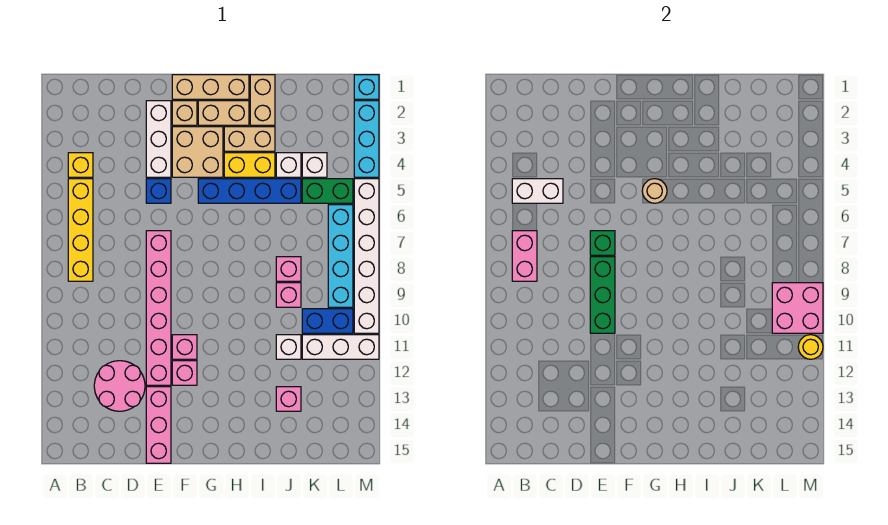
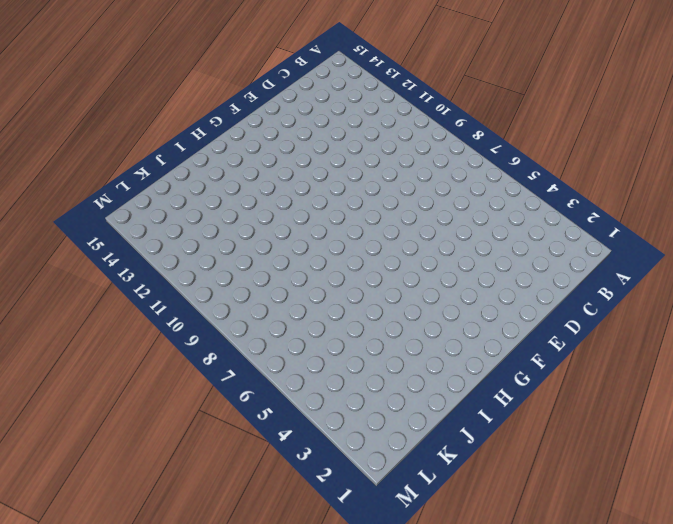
none -> yellow brick B4 level 1
none -> yellow brick B5:B8 level 1
none -> pink round brick C12:D13 level 1
none -> white brick E2:E4 level 1

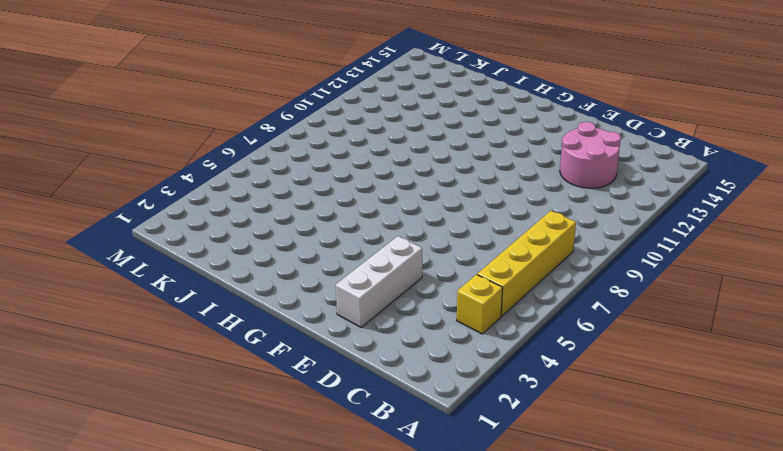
none -> blue brick E5 level 1
none -> pink brick E7:E12 level 1
none -> pink brick E13:E15 level 1
none -> tan brick F1:H1 level 1

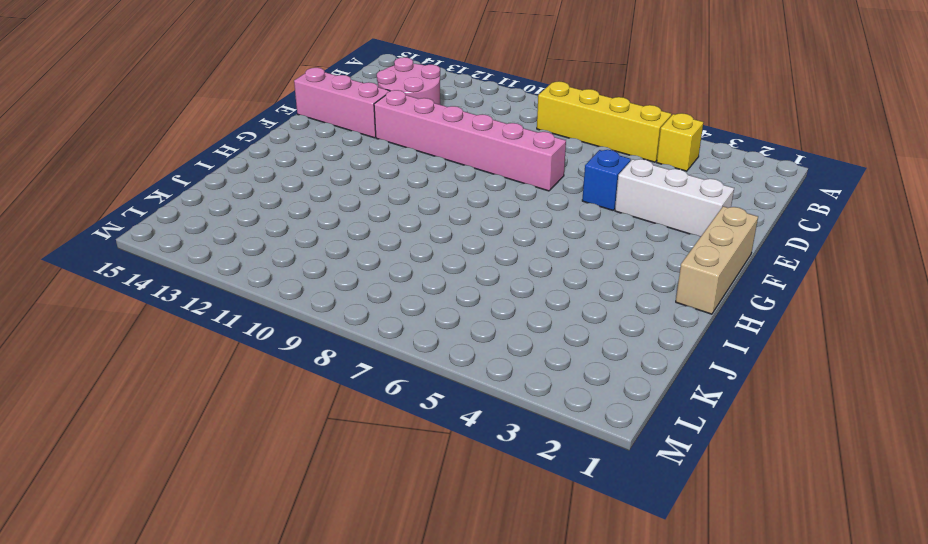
none -> tan brick F2 level 1
none -> tan brick F3:G4 level 1
none -> pink brick F11 level 1
none -> pink brick F12 level 1

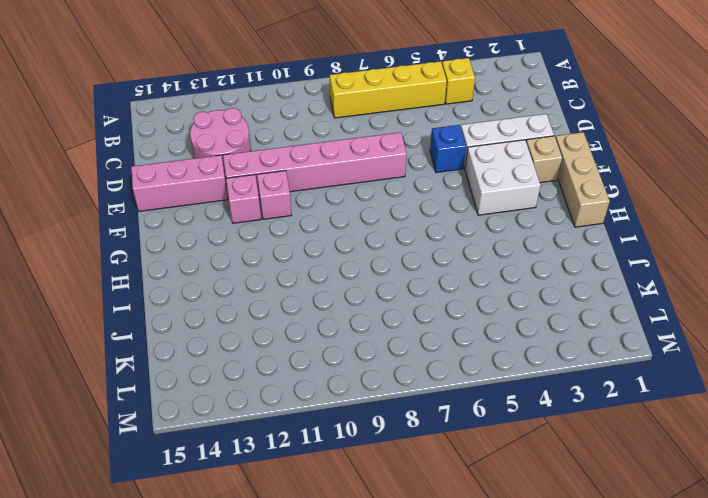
white brick F3:G4 level 1 -> tan brick F3:G4 level 1
none -> tan brick G2:H2 level 1
none -> blue brick G5:J5 level 1
none -> tan brick H3:I3 level 1
none -> yellow brick H4:I4 level 1

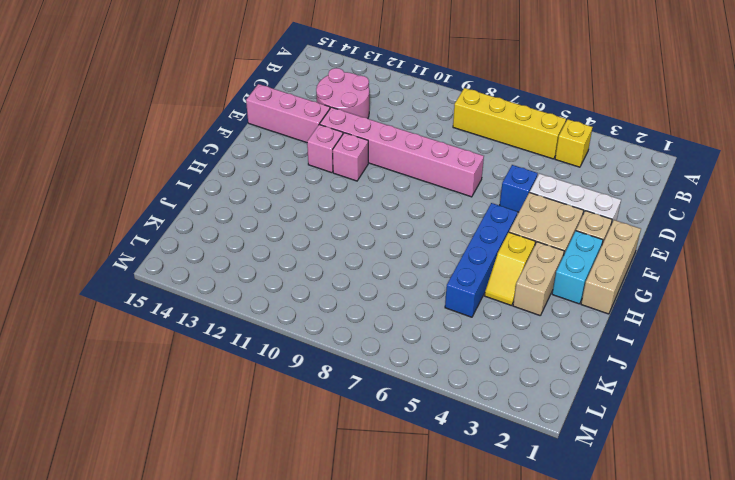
cyan brick G2:H2 level 1 -> tan brick G2:H2 level 1
yellow slope H4:I4 level 1 top H -> yellow brick H4:I4 level 1
none -> tan brick I1:I2 level 1
none -> white brick J4 level 1
none -> pink brick J8 level 1
none -> pink brick J9 level 1

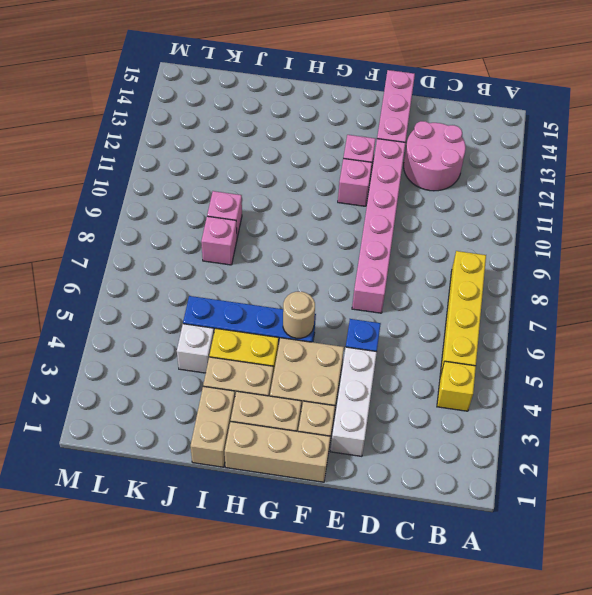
none -> white brick J11 level 1
none -> pink brick J13 level 1
none -> white brick K4 level 1
none -> green brick K5:L5 level 1

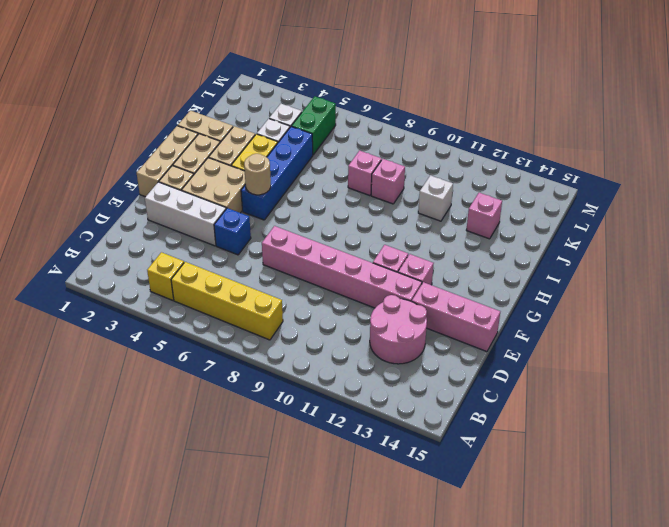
none -> blue brick K10:L10 level 1
none -> white brick K11:M11 level 1
none -> cyan brick L6:L9 level 1
none -> cyan brick M1 level 1

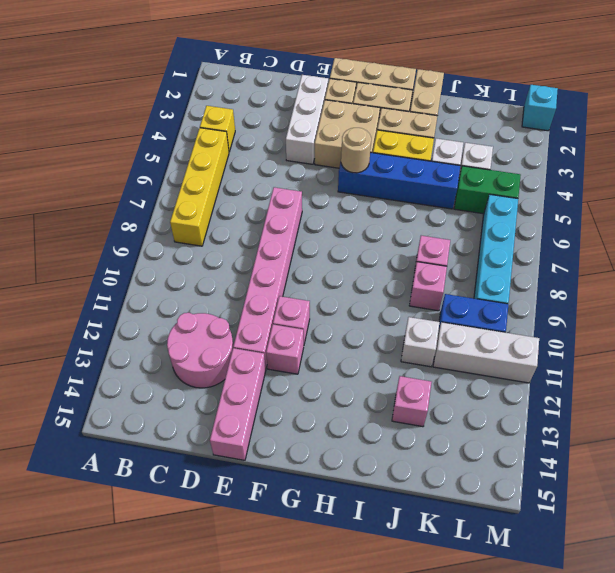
none -> blue brick E5 level 1
none -> cyan brick M2:M4 level 1
none -> white brick M5:M10 level 1
none -> white brick B5:C5 level 2

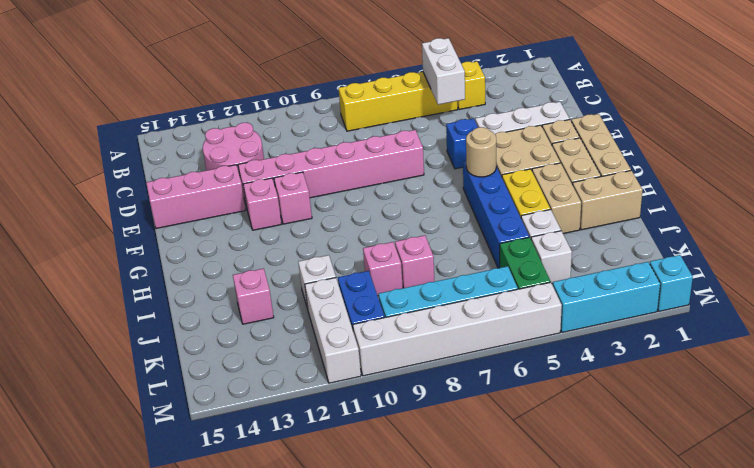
none -> pink brick B7:B8 level 2
none -> green brick E7 level 2
none -> green brick E8:E10 level 2
none -> pink brick L9:M10 level 2

